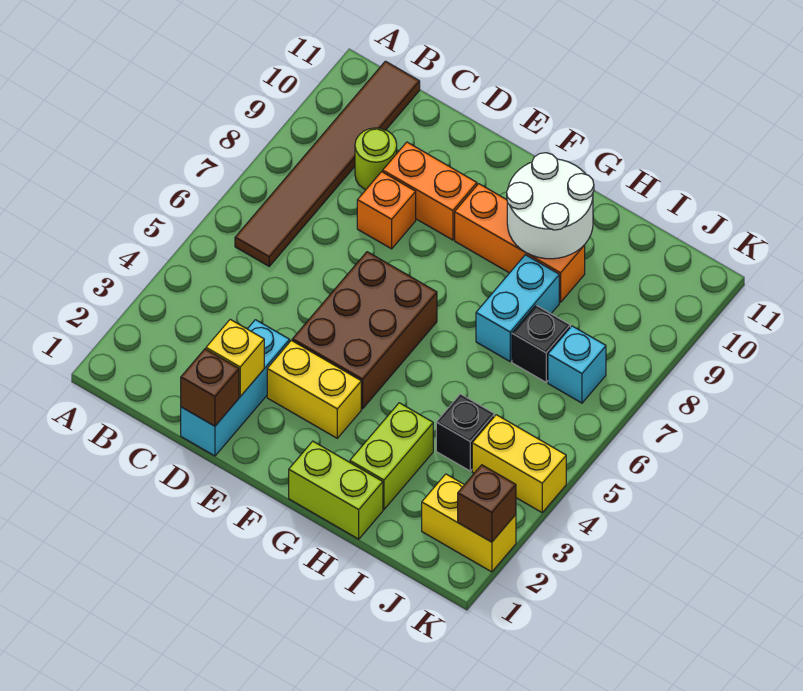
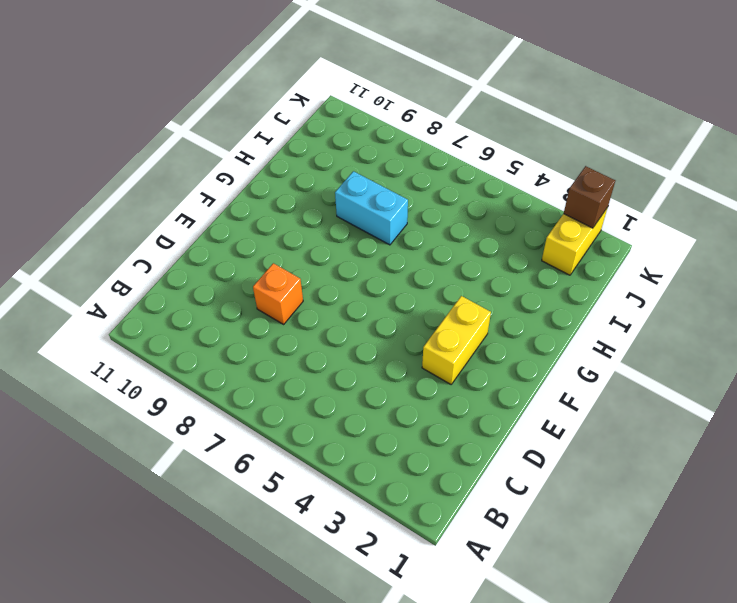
none -> brown tile B6:B11 level 1
none -> lime round brick C9 level 1
none -> cyan brick D1:D3 level 1

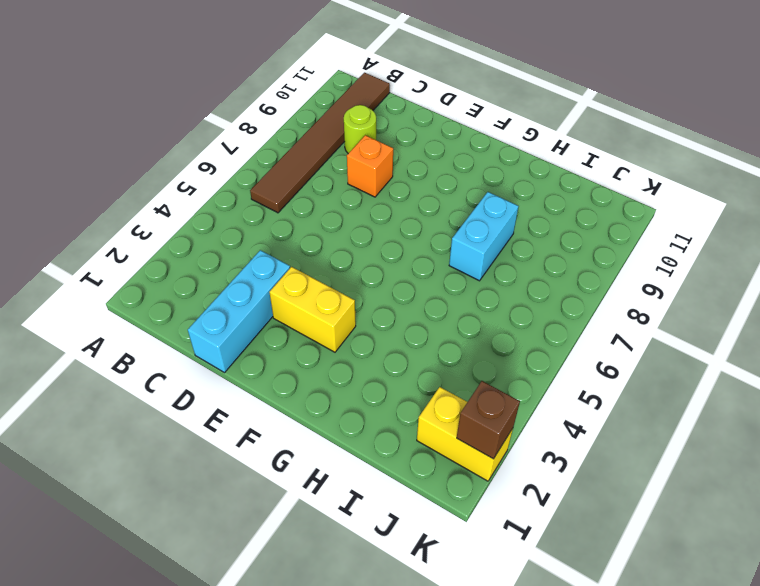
none -> orange brick D9:E9 level 1
none -> brown brick E4:F6 level 1
none -> orange brick F9:H9 level 1

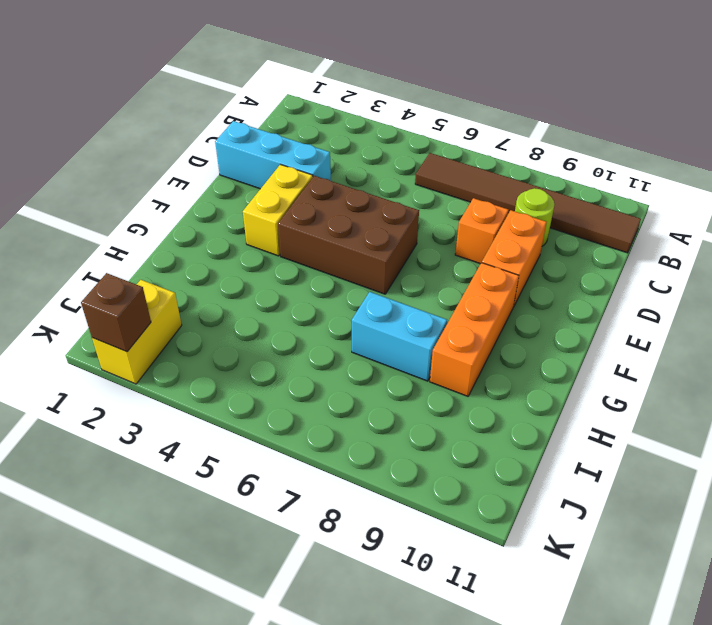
none -> lime brick G1:H1 level 1
none -> lime brick H2:H3 level 1
none -> black brick I4 level 1

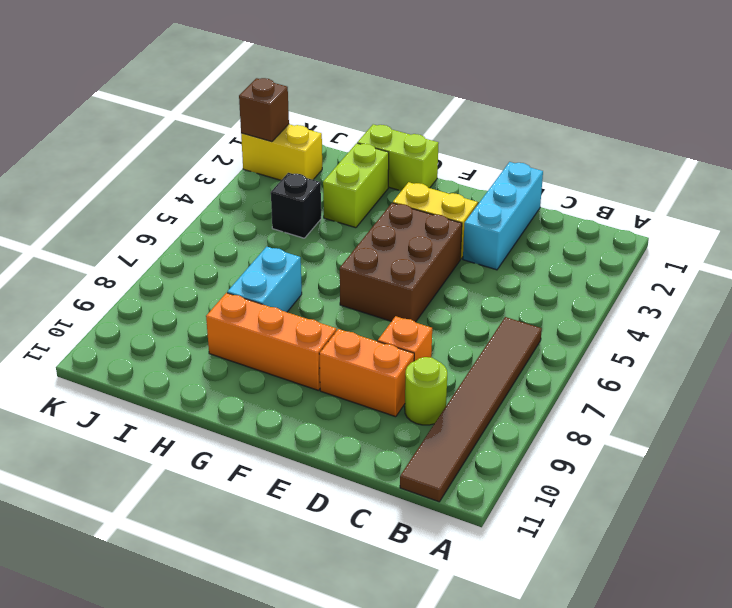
none -> black brick I7 level 1
none -> yellow brick J4:K4 level 1
none -> cyan brick J7 level 1

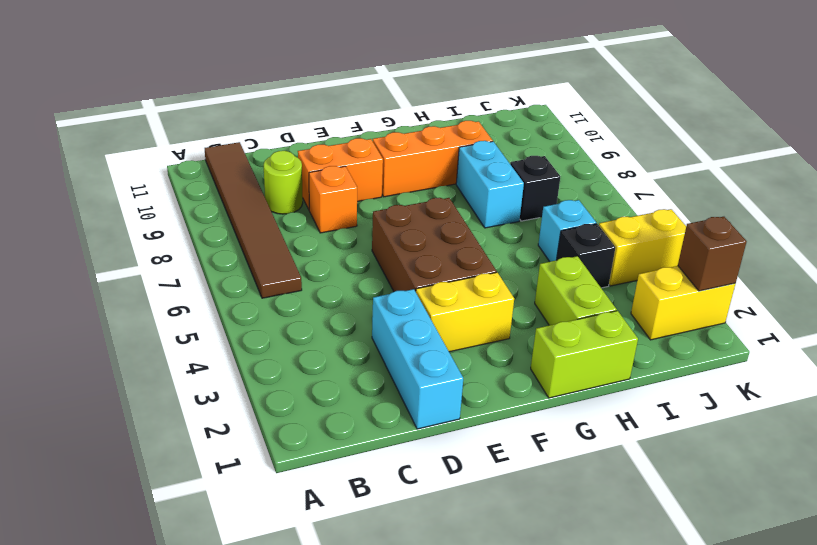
cyan brick I5 level 1 -> cyan brick J7 level 1
none -> brown brick D1 level 2
none -> yellow brick D2 level 2
none -> white round brick G9:H10 level 2

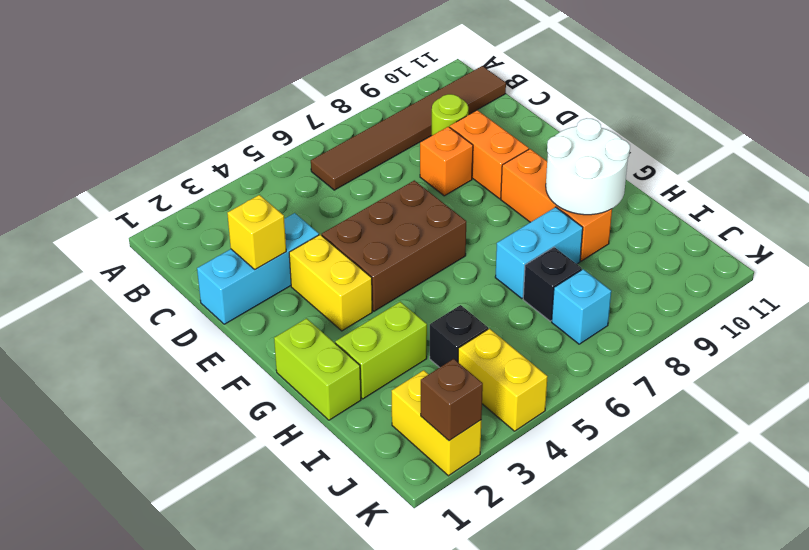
none -> brown brick D1 level 2

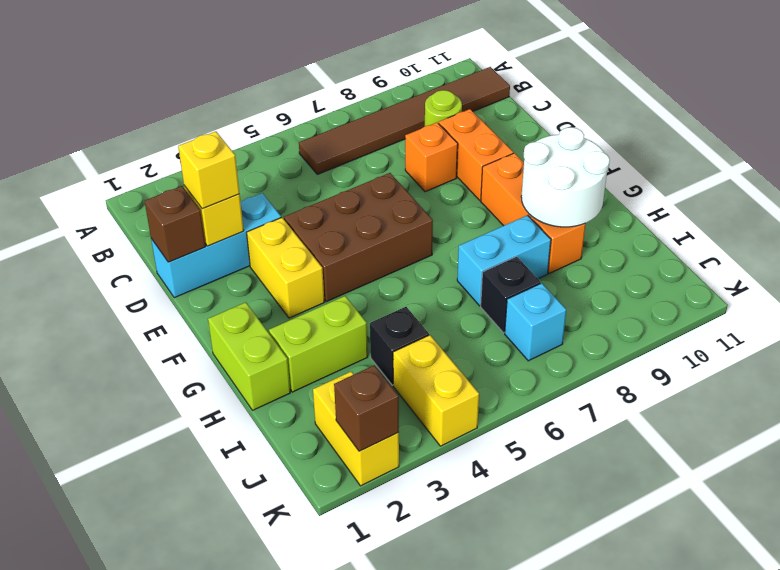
yellow brick D2 level 3 -> none

